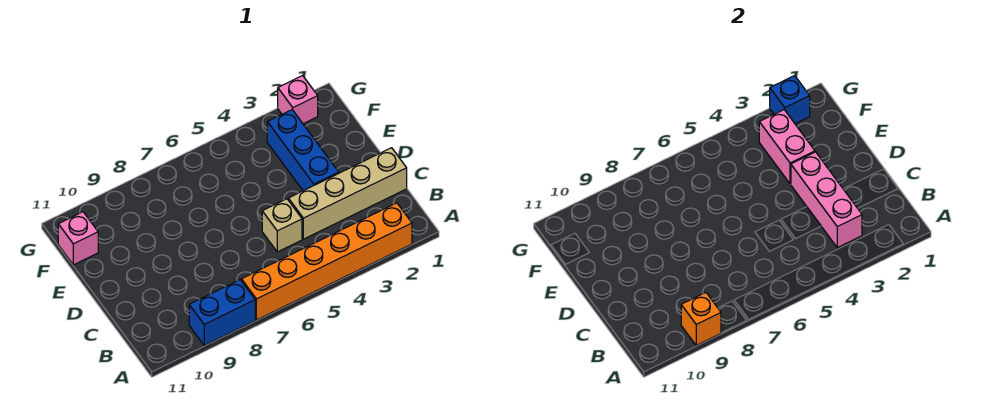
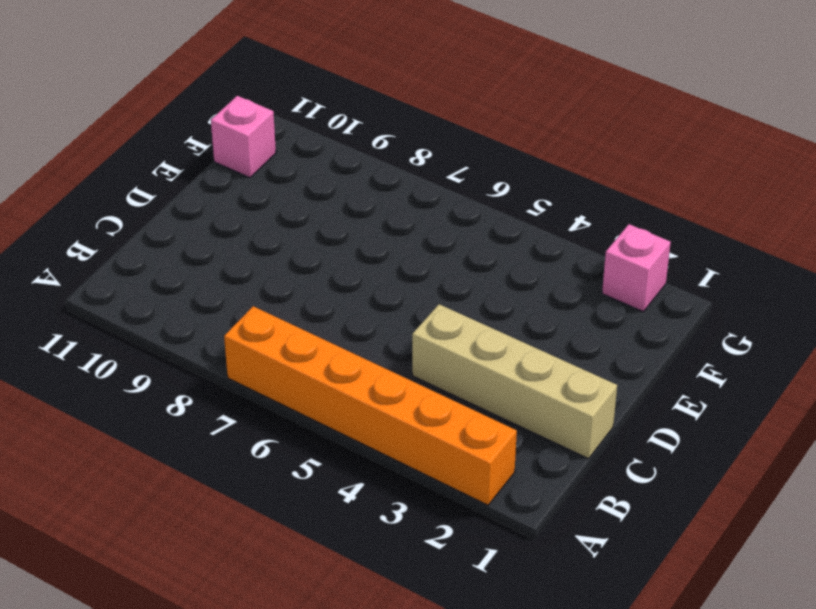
none -> blue brick A8:A9 level 1
none -> tan brick C5 level 1

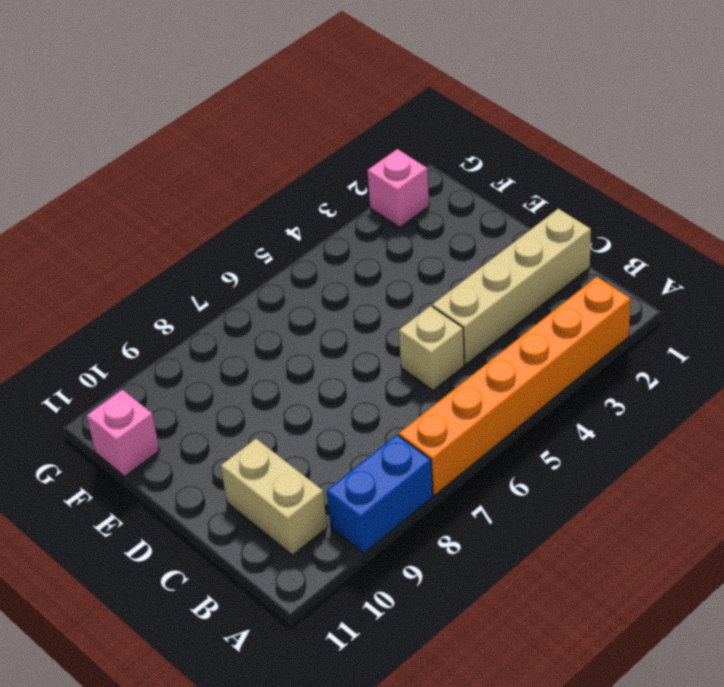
tan brick B10:C10 level 1 -> none
none -> blue brick D3:F3 level 1
none -> orange brick A9 level 2

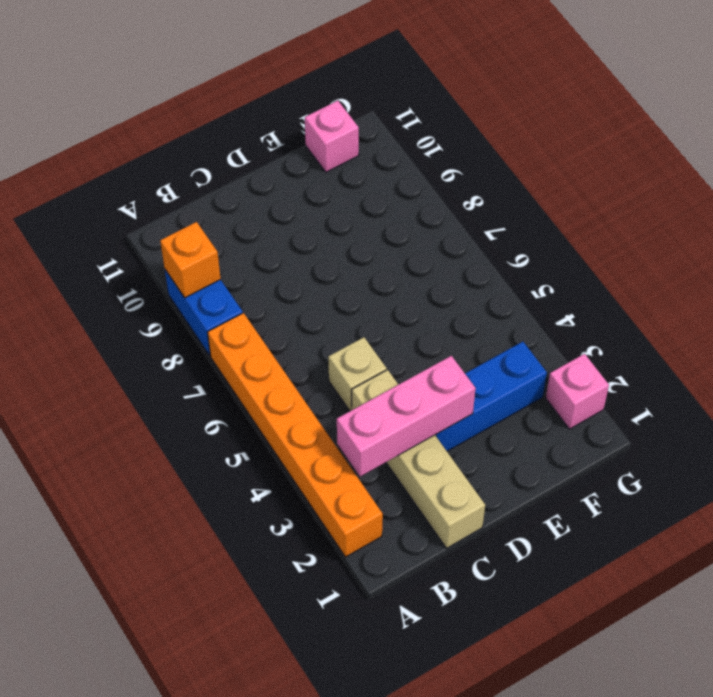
none -> pink brick E3:F3 level 2
none -> blue brick G2 level 2

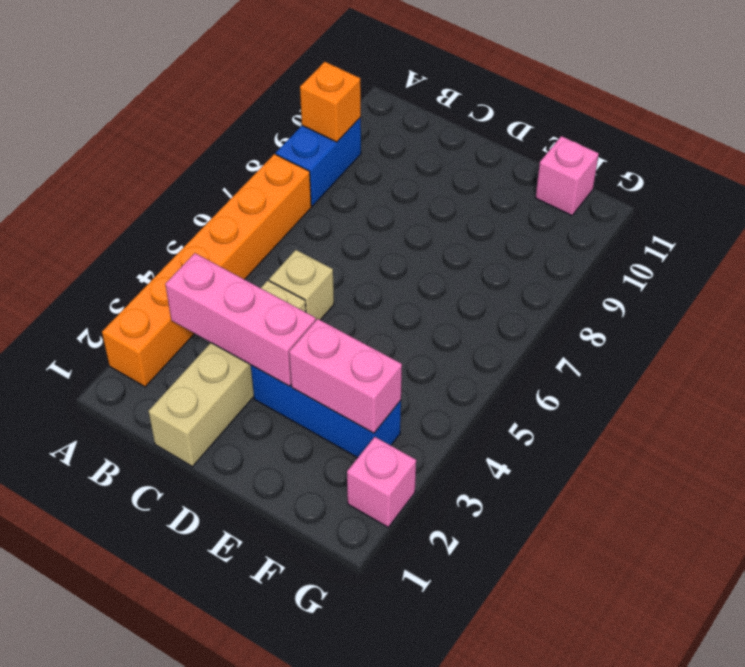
none -> blue brick G2 level 2

